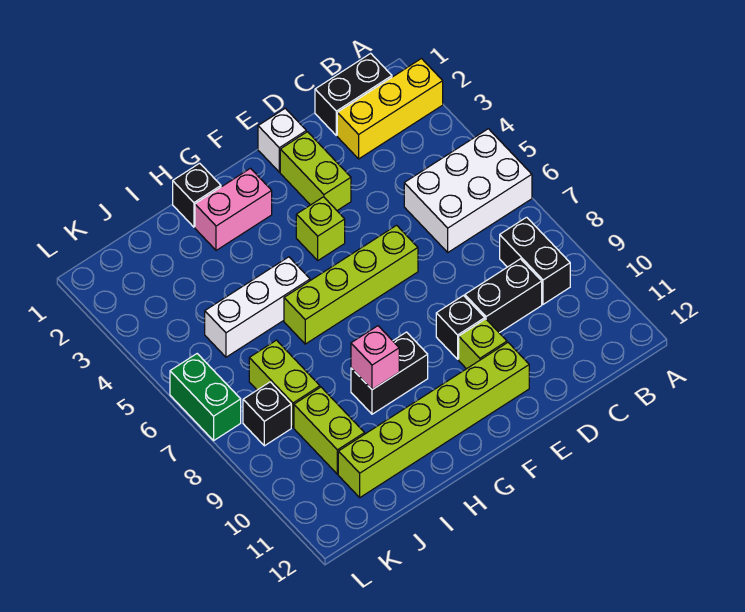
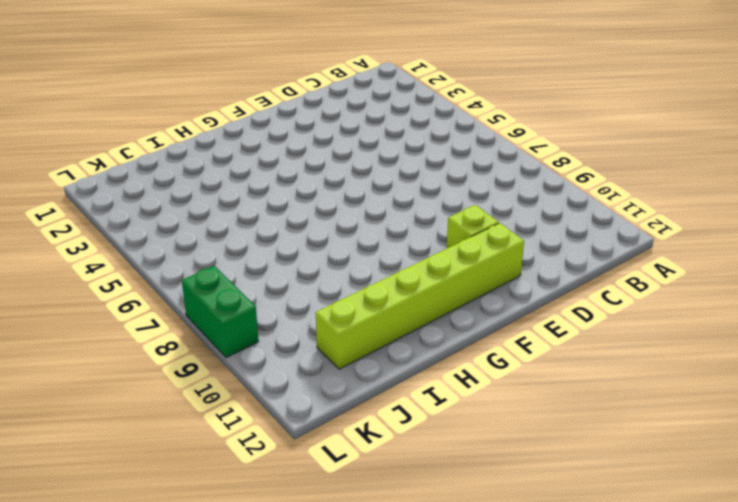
green brick L8:L9 level 1 -> green brick L6:L7 level 1
none -> yellow brick A2:C2 level 1
none -> white brick A5:C6 level 1
none -> black brick B1:C1 level 1

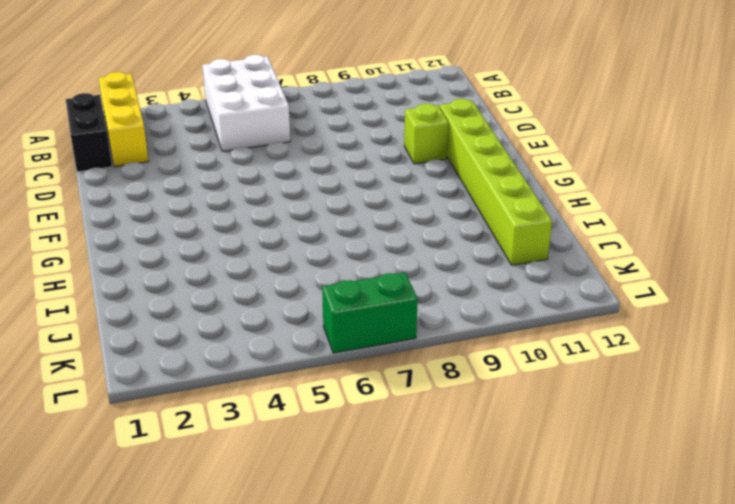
none -> black brick B8:B9 level 1
none -> black brick C9:D9 level 1
none -> white brick E1 level 1

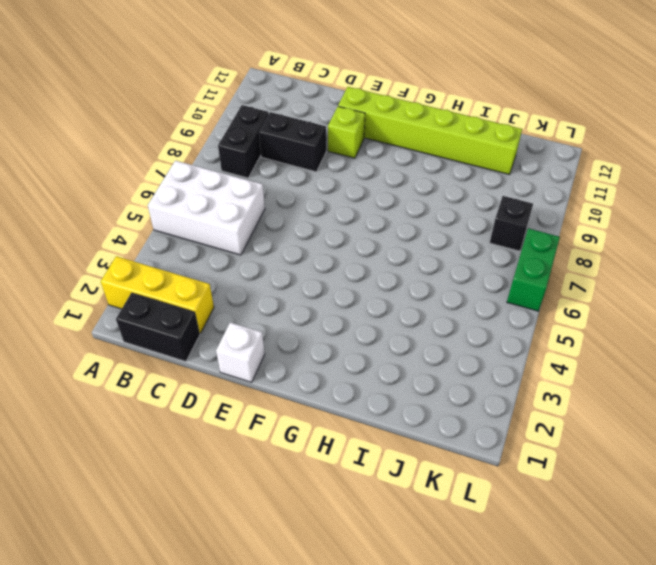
none -> lime brick E2:E3 level 1
none -> lime brick E6:H6 level 1
none -> black brick E9 level 1

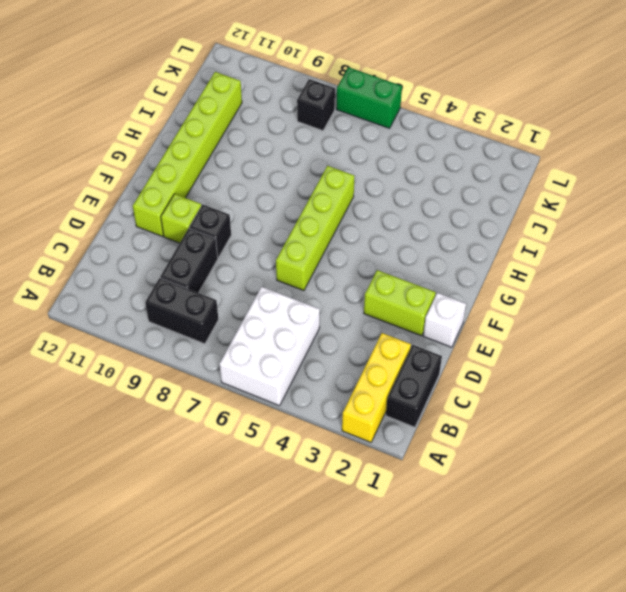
none -> lime brick F4 level 1
none -> pink brick G2:H2 level 1
none -> black brick G9:H9 level 1

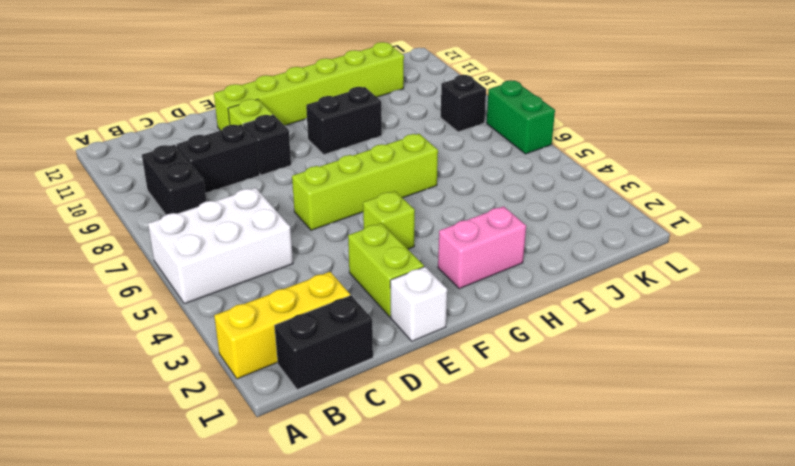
none -> black brick H1 level 1
none -> white brick H5:J5 level 1
none -> lime brick J7:J8 level 1

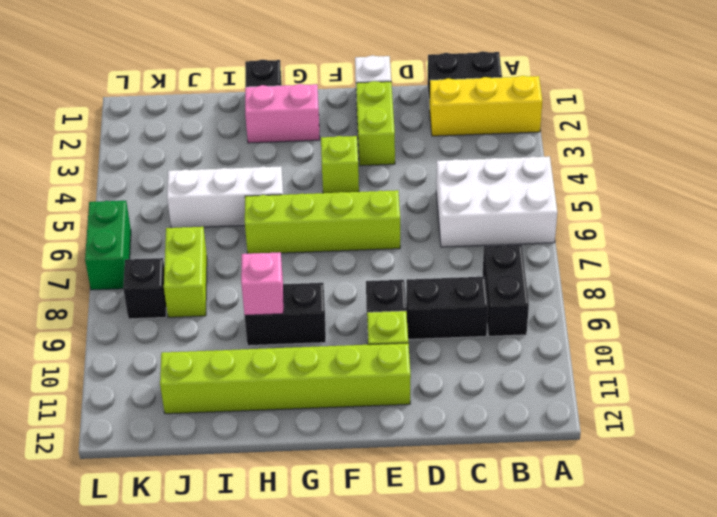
none -> lime brick J9:J10 level 1

